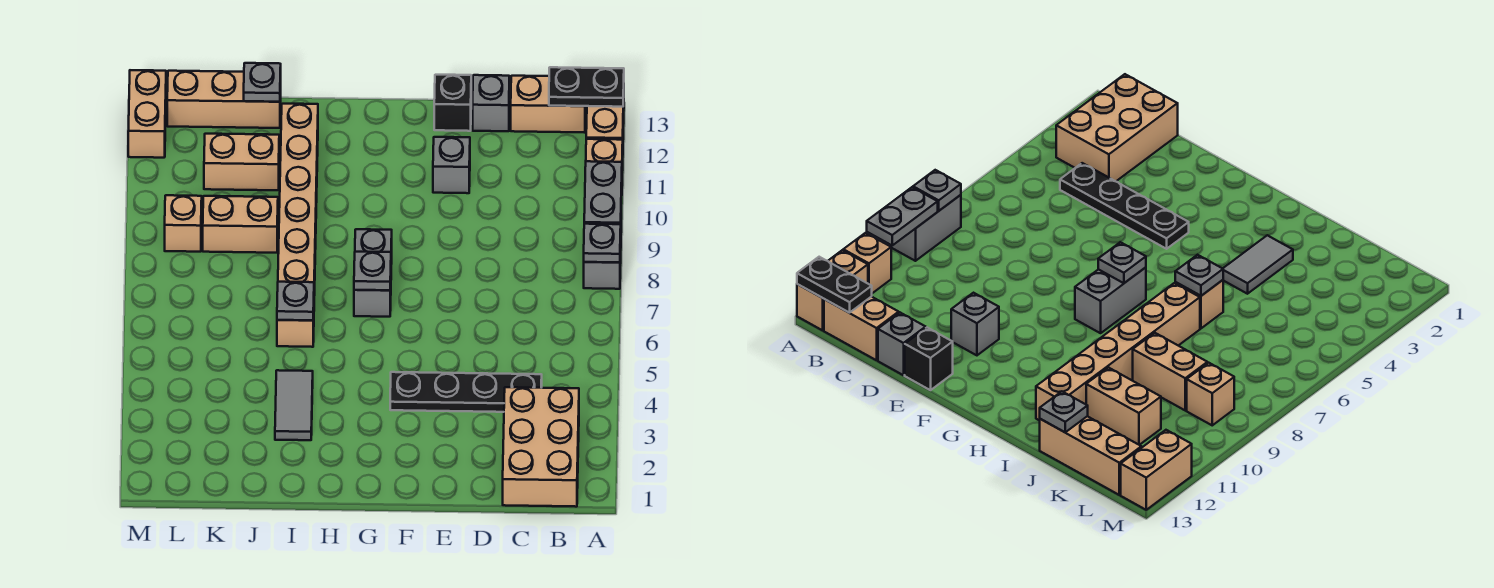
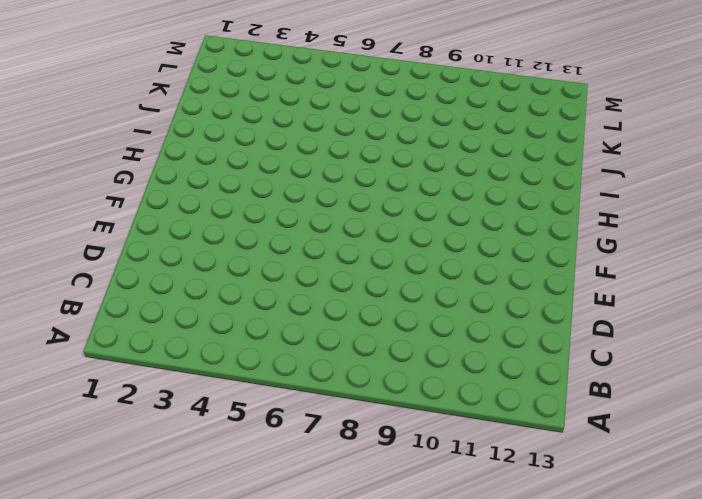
none -> grey brick A8:A9 level 1
none -> tan brick A11 level 1
none -> tan brick A12:A13 level 1

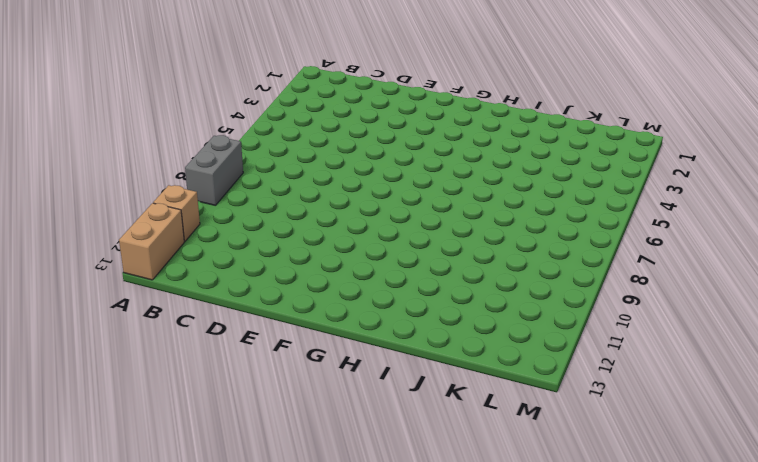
none -> tan brick B1:C3 level 1
none -> tan brick B13:C13 level 1
none -> black plate C4:F4 level 1

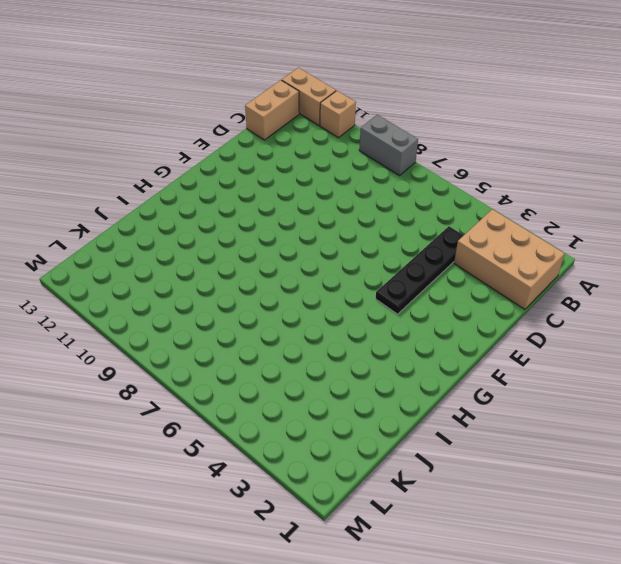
none -> grey brick D13 level 1
none -> grey brick E11 level 1
none -> black brick E13 level 1

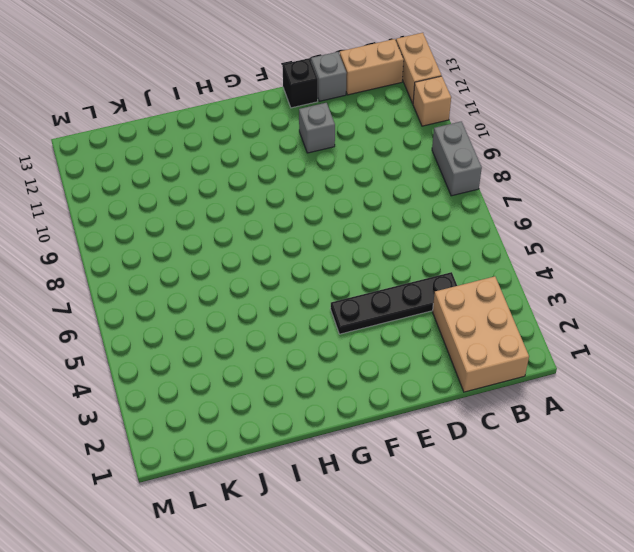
none -> grey brick G7:G8 level 1
none -> grey tile I3:I4 level 1
none -> tan brick I6 level 1

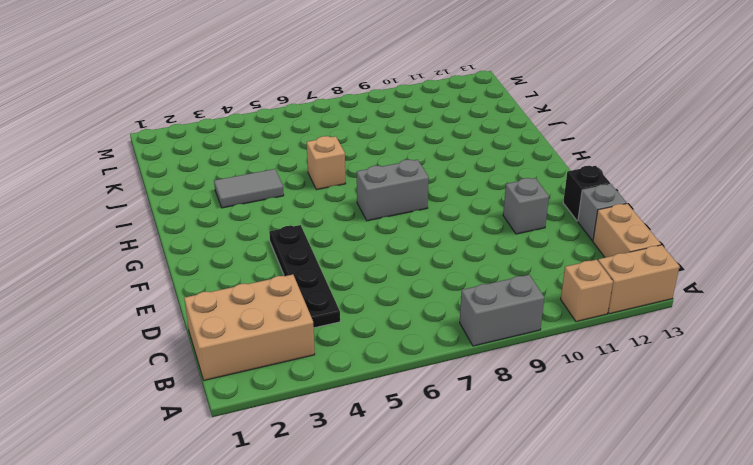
none -> tan brick I7:I12 level 1
none -> tan brick J9:K9 level 1
none -> tan brick J11:K11 level 1

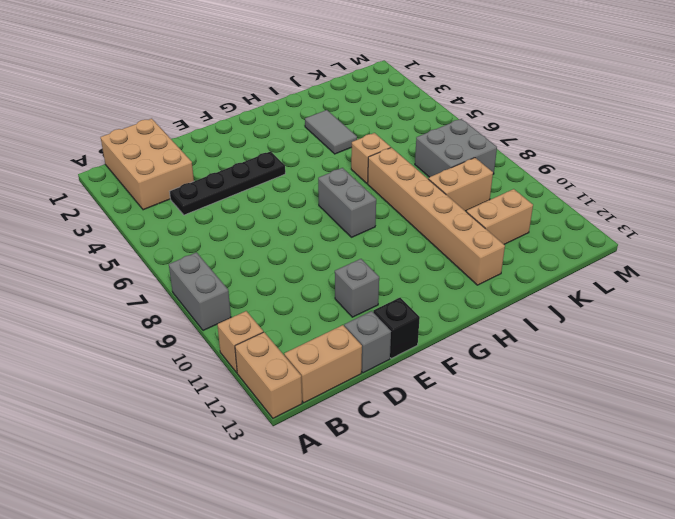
grey brick K7:L8 level 1 -> none
none -> tan brick J13:L13 level 1
none -> tan brick L9 level 1
none -> tan brick M12:M13 level 1

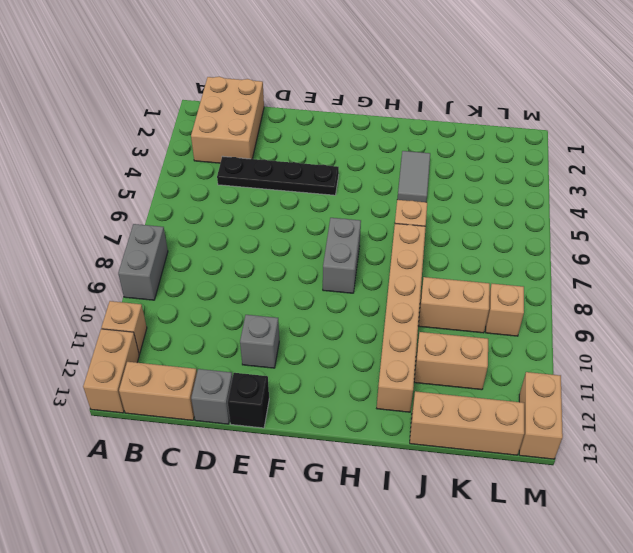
none -> grey plate A8 level 2
none -> grey plate A9:A10 level 2
none -> black plate A13:B13 level 2

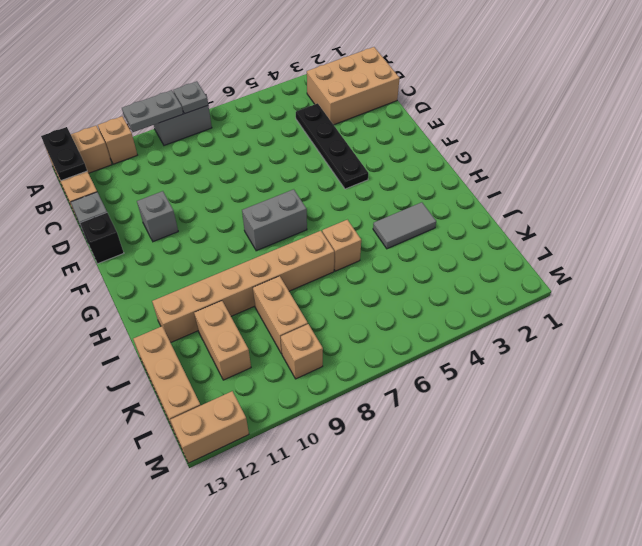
none -> grey plate G7 level 2
none -> grey plate I6 level 2
none -> grey plate J13 level 2

